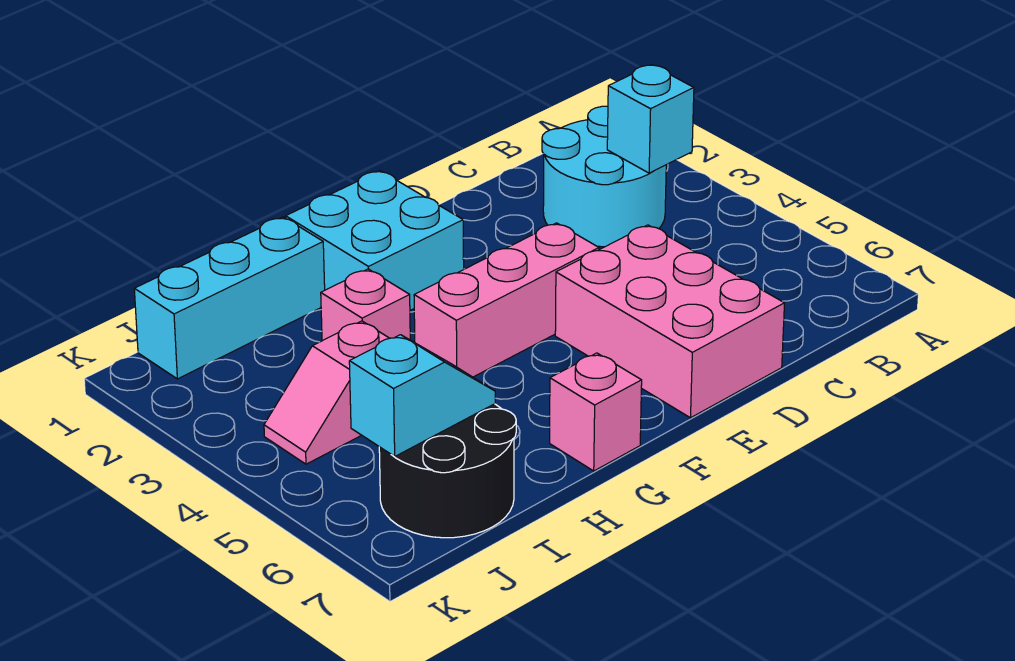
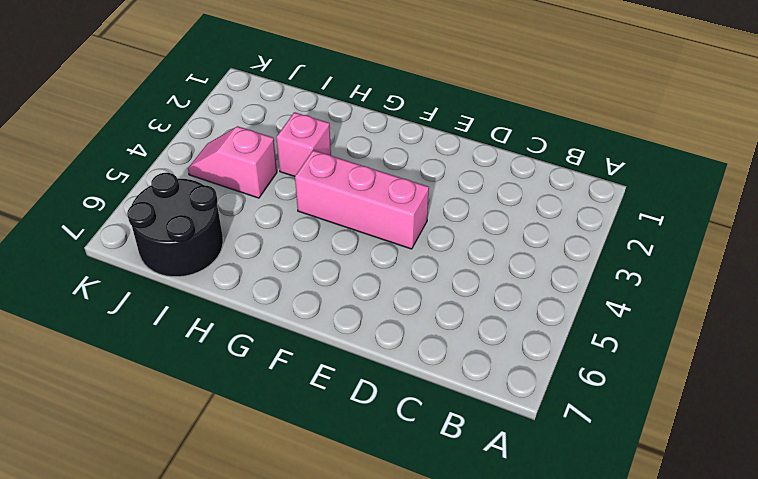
none -> cyan round brick B2:C3 level 1
none -> pink brick D5:E7 level 1

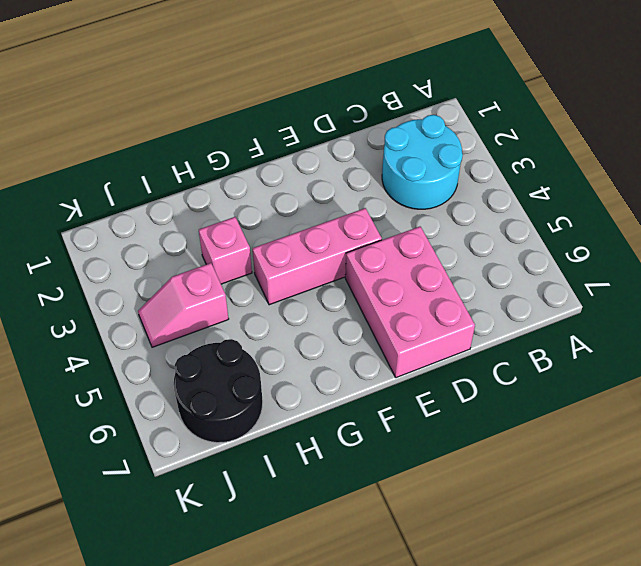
none -> cyan brick F1:G2 level 1
none -> pink brick G7 level 1

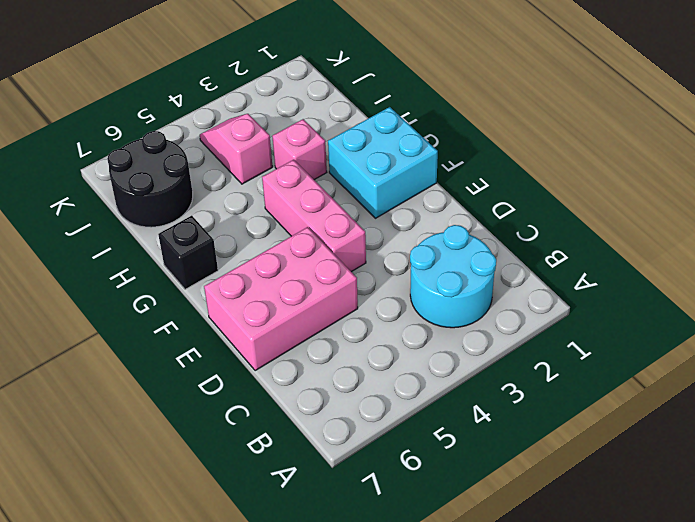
black brick G7 level 1 -> pink brick G7 level 1
none -> cyan brick H1:J1 level 1
none -> cyan brick B3 level 2

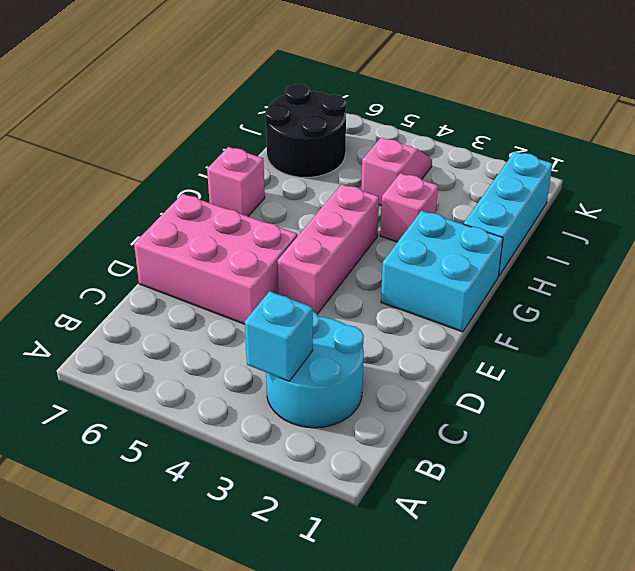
none -> cyan slope I6:J6 level 2 top J

